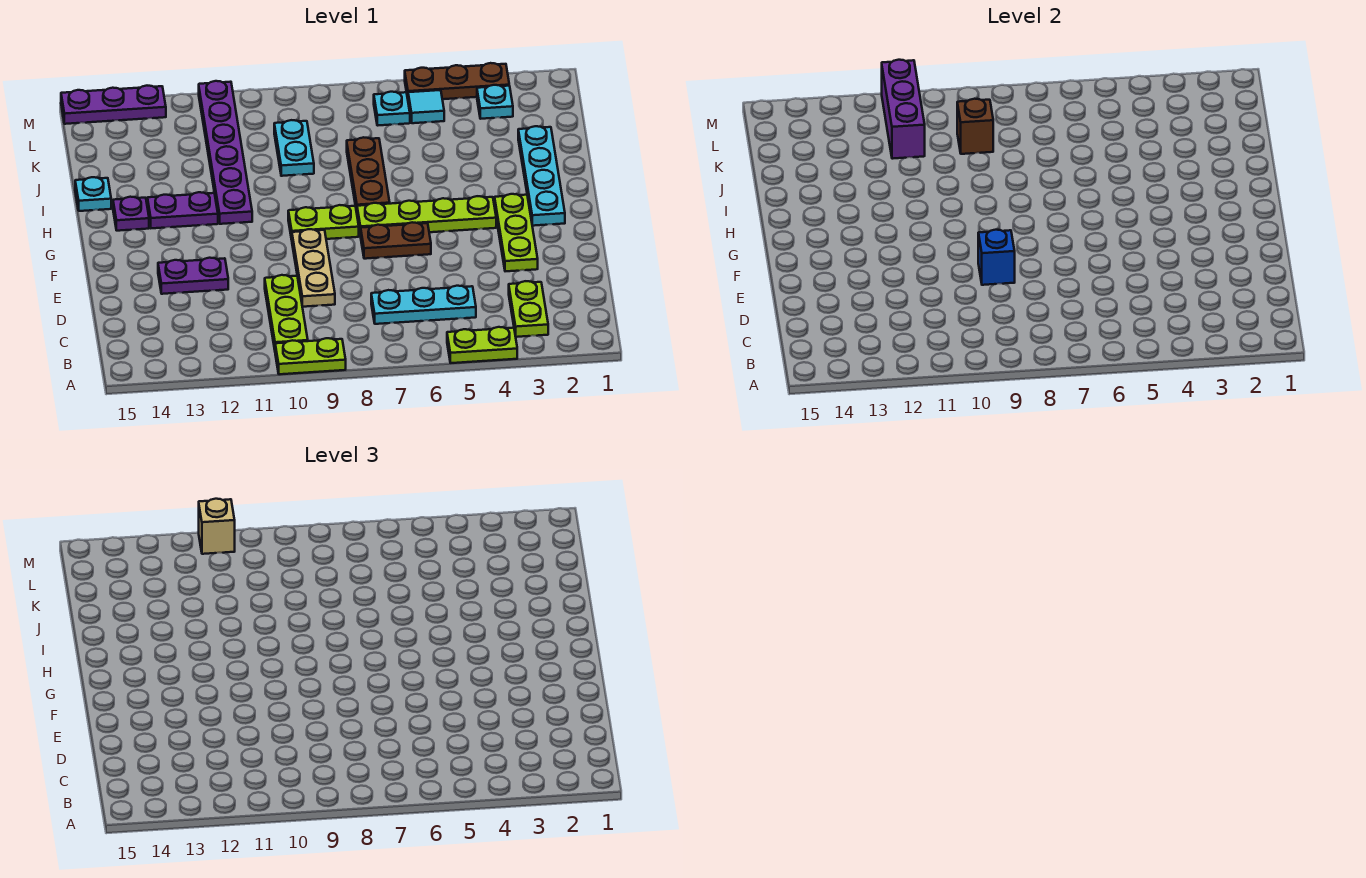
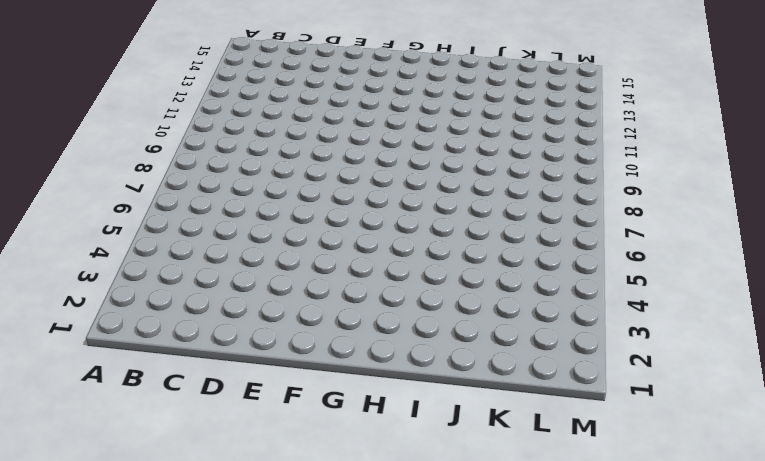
none -> lime plate A4:A5 level 1
none -> lime plate A9:A10 level 1
none -> lime plate B3:C3 level 1

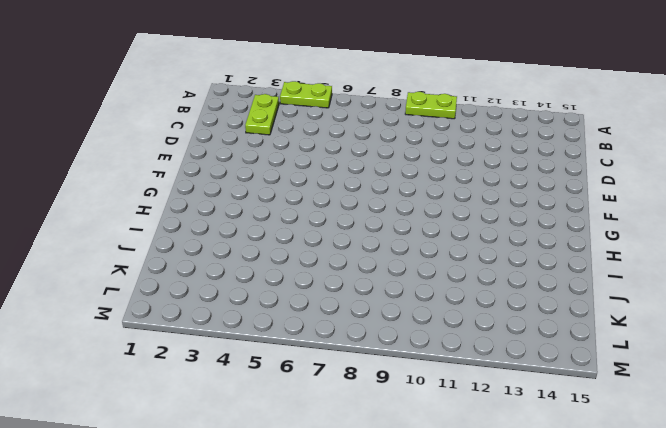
none -> lime plate B10:D10 level 1
none -> cyan plate C5:C7 level 1
none -> tan plate D9:F9 level 1

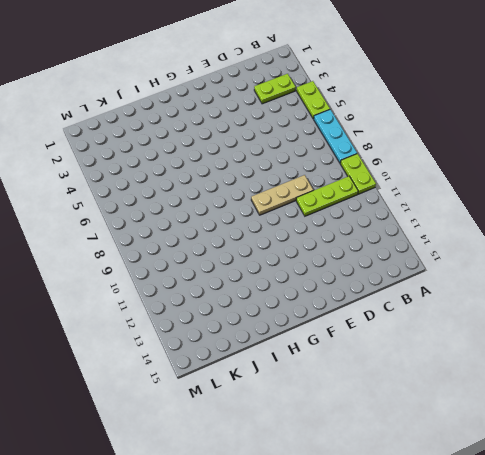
cyan plate A6:A8 level 1 -> cyan plate C5:C7 level 1
none -> lime plate E3:G3 level 1
none -> purple plate E12:E13 level 1
none -> brown plate F6:F7 level 1

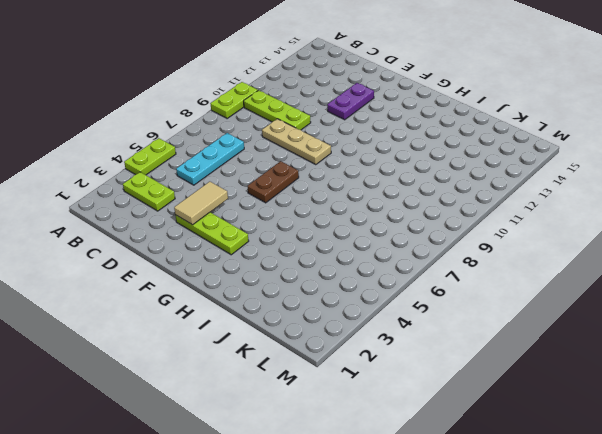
tan tile E3:E4 level 2 -> none
none -> cyan plate G2:J2 level 1
none -> lime plate G4:G7 level 1
none -> lime plate G8:G9 level 1

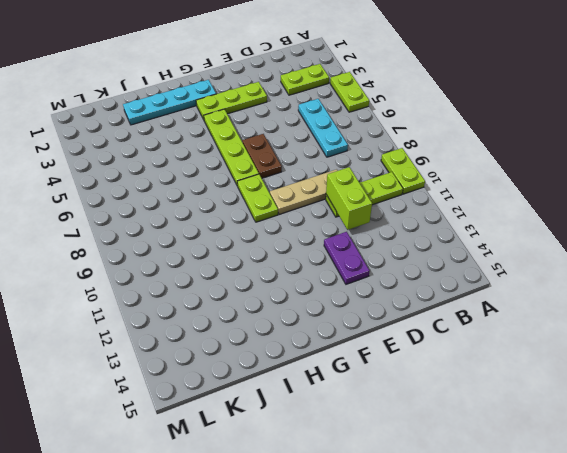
lime brick D10:D11 level 2 -> none
none -> brown plate H7:J7 level 1
none -> purple plate H11:M11 level 1
none -> purple plate H12:H13 level 1

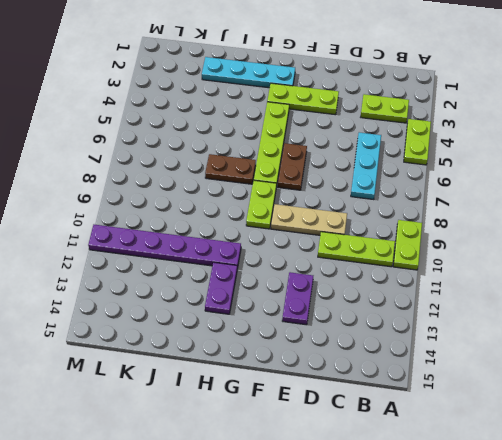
brown plate H7:I7 level 1 -> brown plate H7:J7 level 1
none -> purple plate H14 level 1
none -> cyan plate I15 level 1
none -> cyan plate J9:K9 level 1

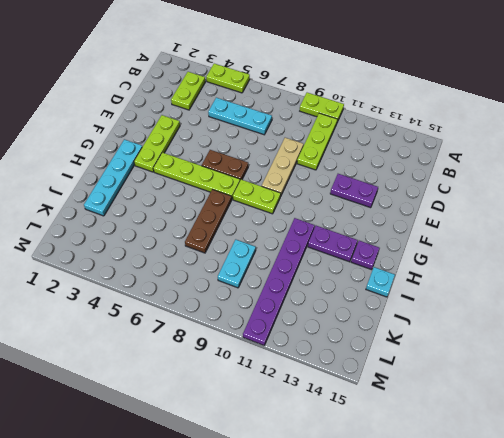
none -> cyan plate L3 level 1
none -> cyan tile L5 level 1
none -> cyan plate L6 level 1

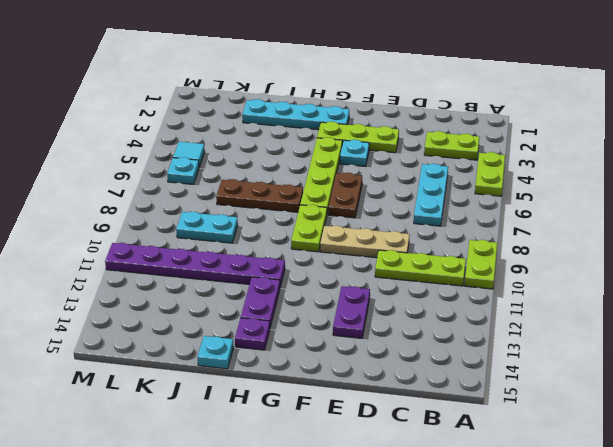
cyan plate F4 level 1 -> cyan plate L3 level 1
none -> brown plate M3:M5 level 1
none -> purple plate M13:M15 level 1
none -> blue brick E9 level 2

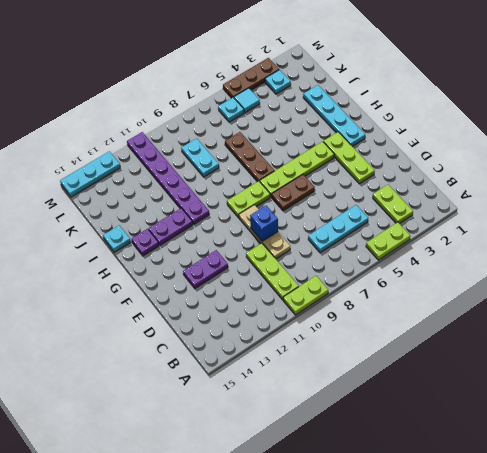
cyan plate M13:M15 level 1 -> purple plate M13:M15 level 1
none -> brown brick K9 level 2
none -> purple brick K11:M11 level 2
none -> tan brick M11 level 3

